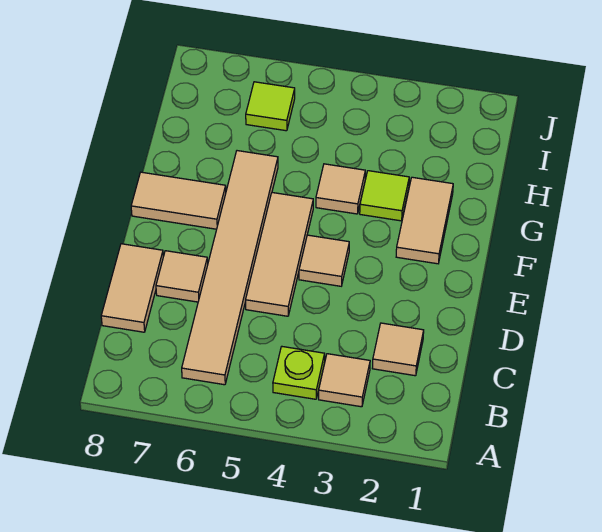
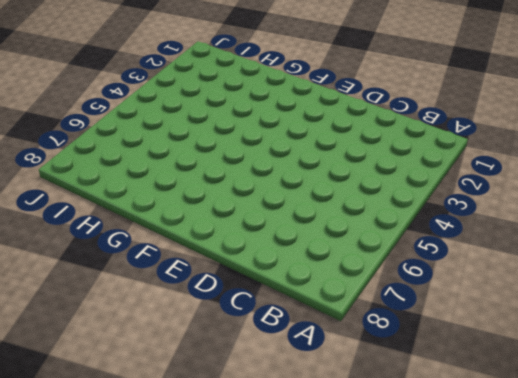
none -> tan tile B3 level 1
none -> lime plate B4 level 1
none -> tan tile B6:G6 level 1

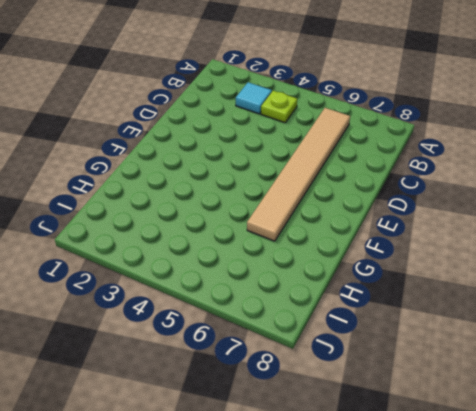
cyan tile B3 level 1 -> tan tile B3 level 1
none -> tan tile C2 level 1
none -> tan tile C8:D8 level 1
none -> tan tile D5:F5 level 1

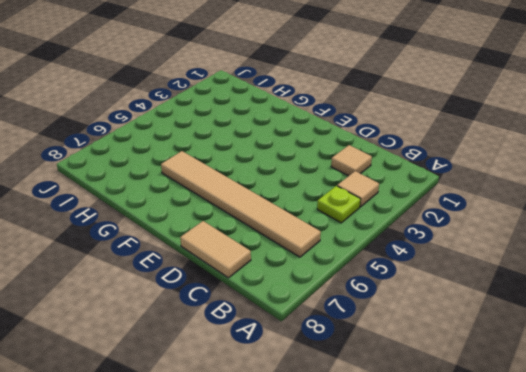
none -> tan tile D5:F5 level 1
none -> tan tile D7 level 1
none -> tan tile E4 level 1

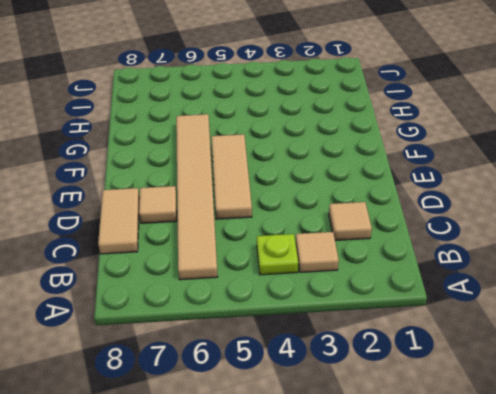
none -> tan tile E4 level 1
none -> tan tile F2:G2 level 1
none -> tan tile F7:F8 level 1

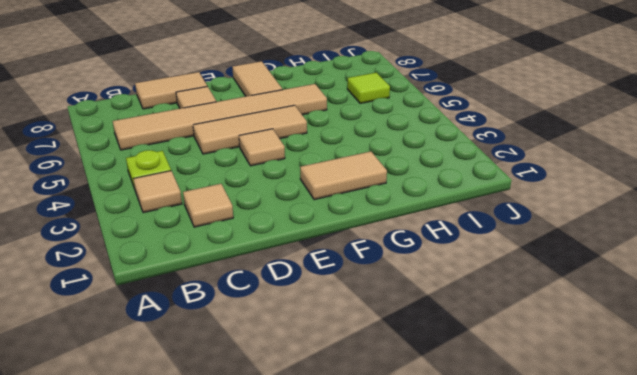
none -> lime tile G3 level 1
none -> tan tile G4 level 1

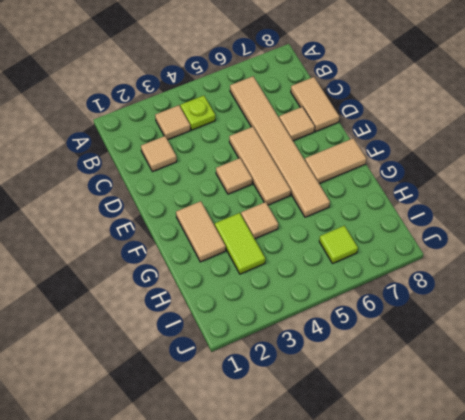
lime tile G3:H3 level 1 -> lime tile G3 level 1

